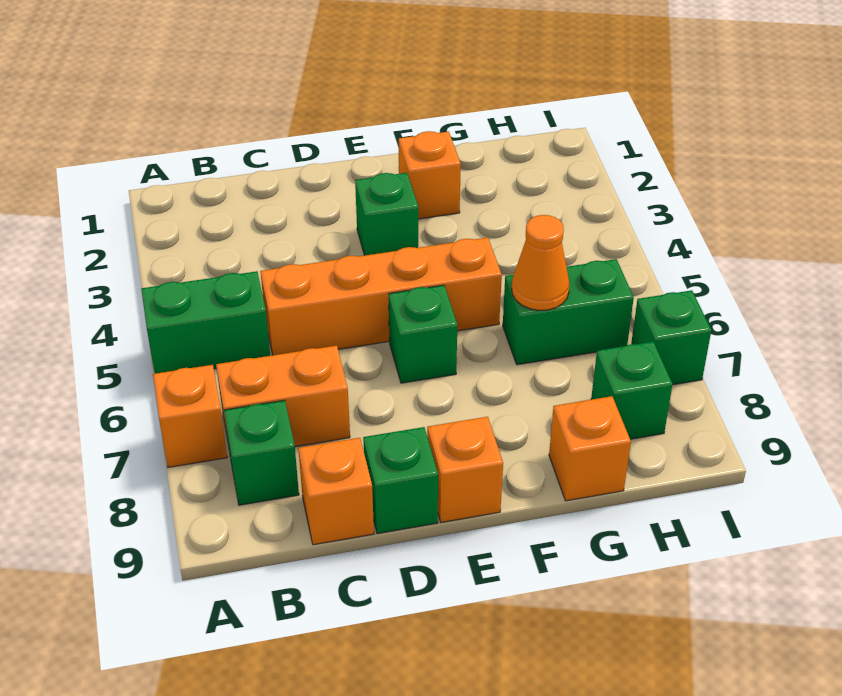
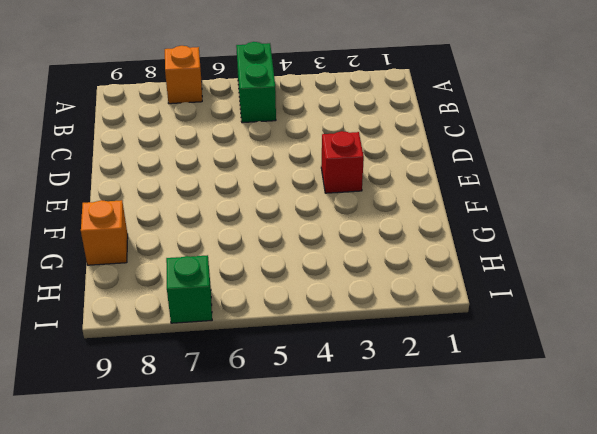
red brick E3 level 1 -> green brick E3 level 1
none -> orange brick B7:C7 level 1
none -> green brick B8 level 1
none -> orange brick C5:F5 level 1

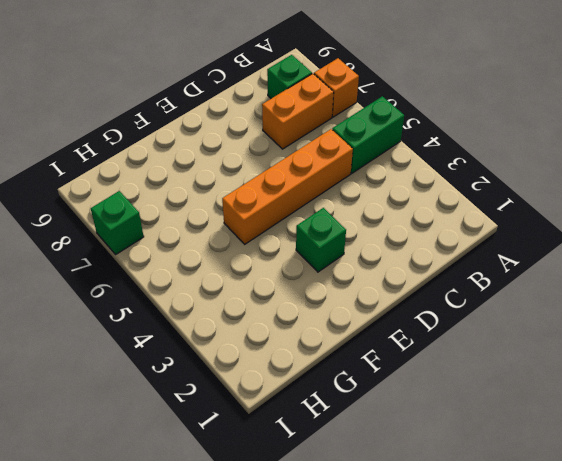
none -> orange brick C9 level 1
none -> green brick D9 level 1
none -> green brick E6 level 1

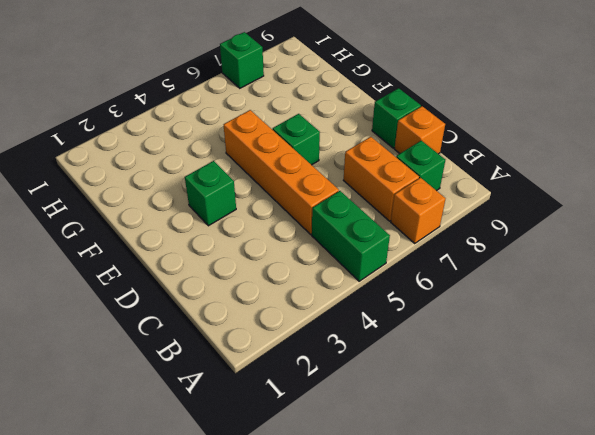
none -> orange brick E9 level 1
none -> orange brick F2 level 1
none -> green brick G6:H6 level 1

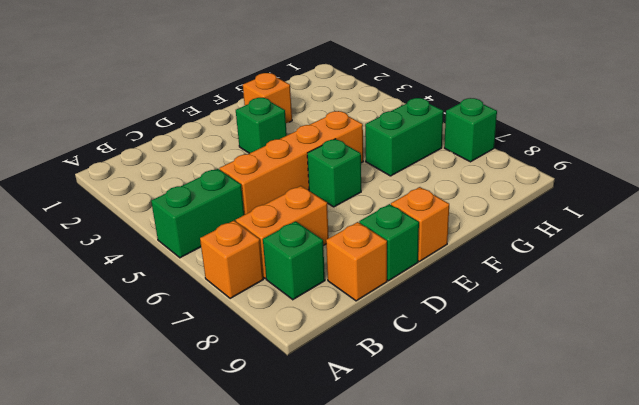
none -> orange brick G9 level 1
none -> green brick H8 level 1
none -> orange cone G6 level 2

